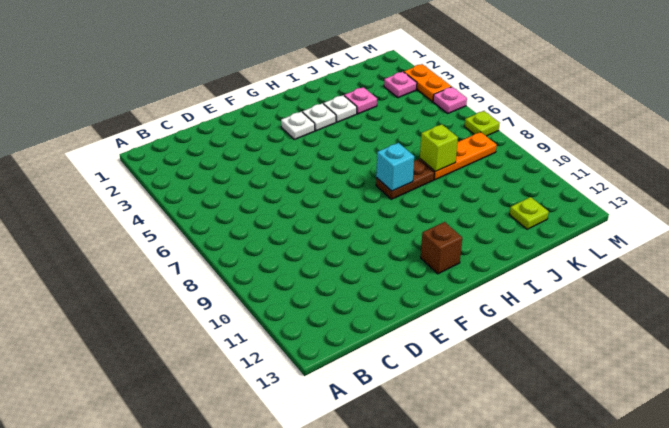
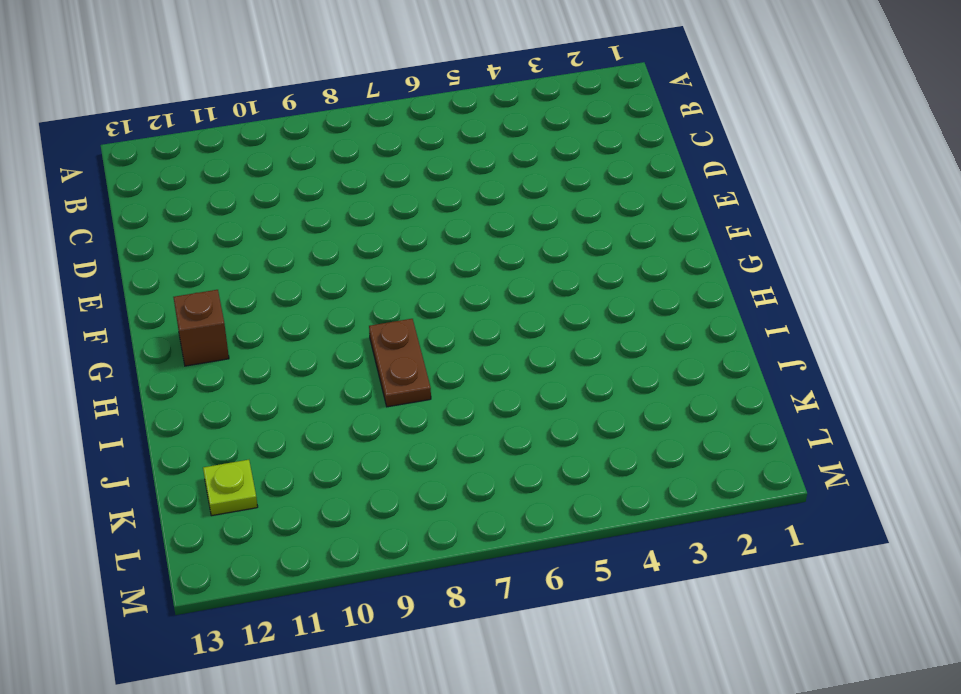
none -> white plate G3 level 1
none -> white plate H3 level 1
none -> white plate I3 level 1

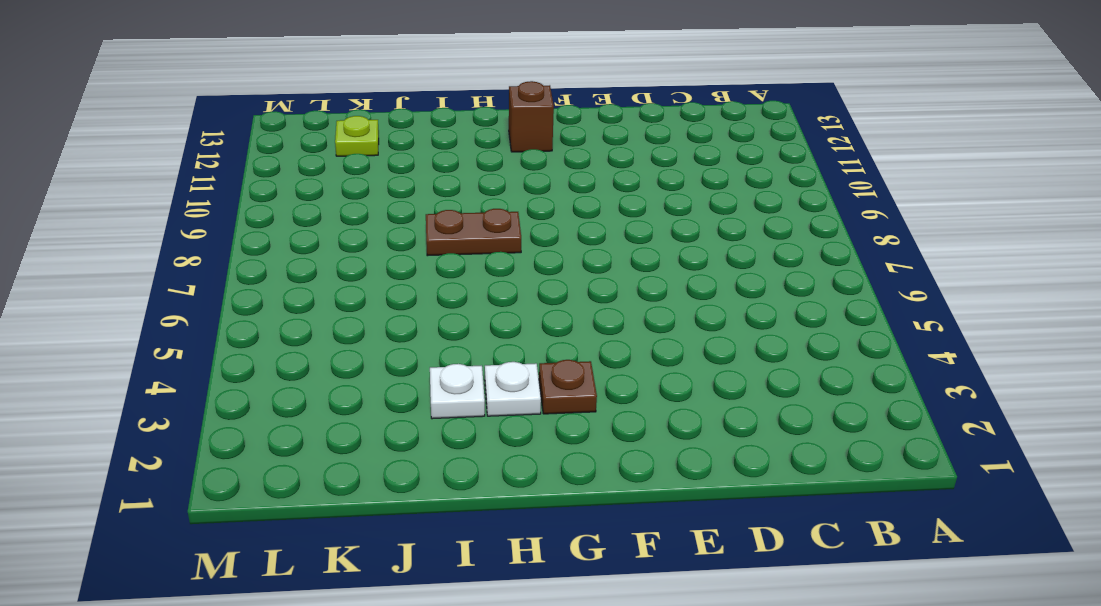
brown plate G3 level 1 -> white plate G3 level 1
none -> pink plate J3 level 1
none -> orange plate J8:L8 level 1
none -> pink plate L3 level 1

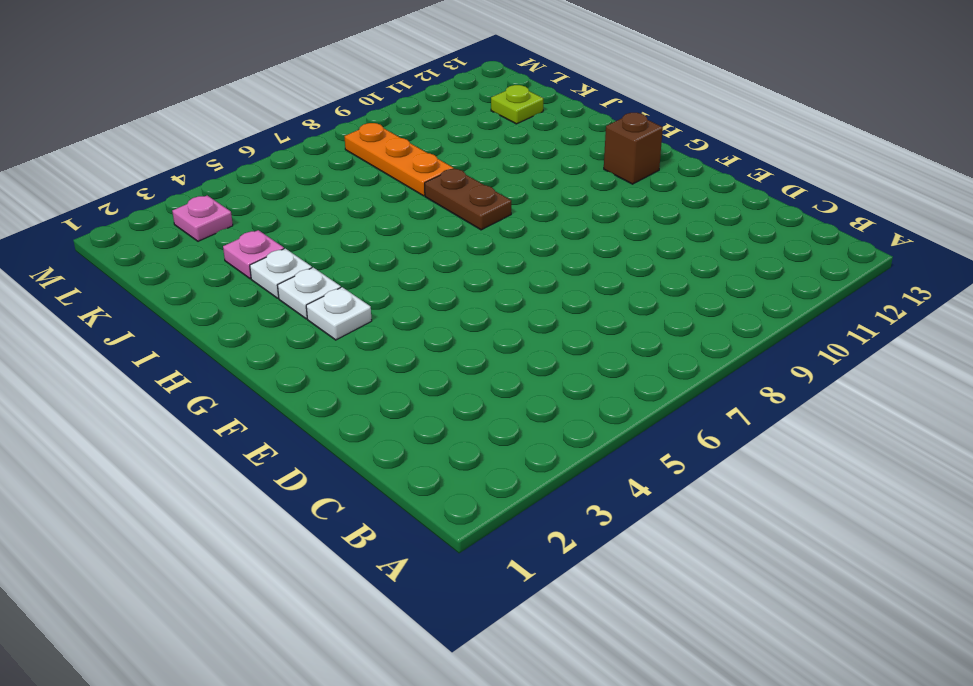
none -> orange plate M3:M4 level 1
none -> pink plate M5 level 1
none -> lime plate M7 level 1

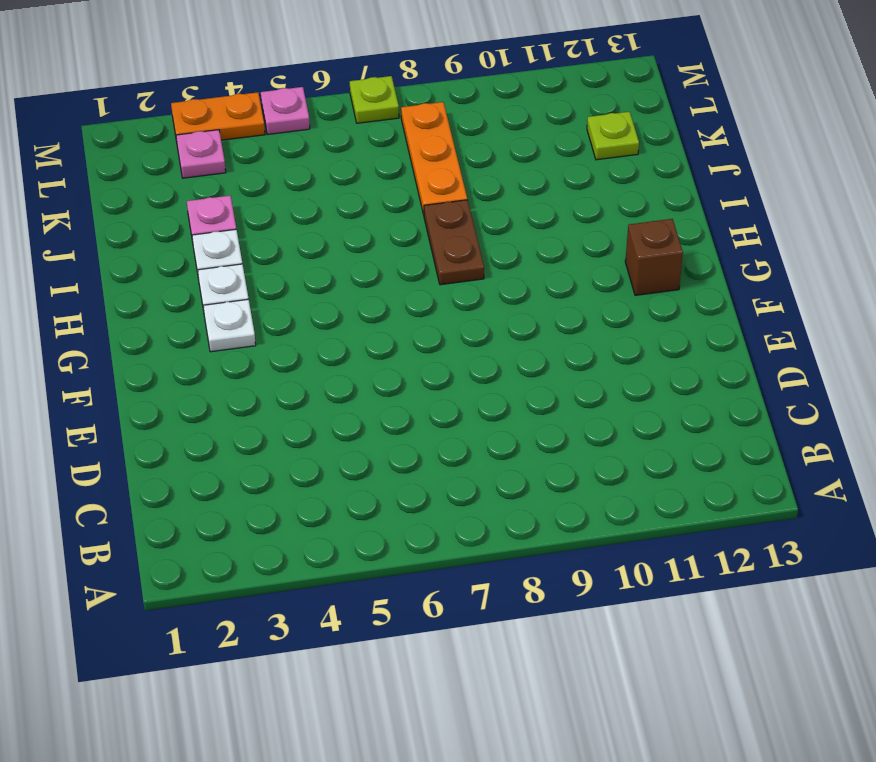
none -> cyan brick H8 level 2
none -> lime brick J8 level 2

